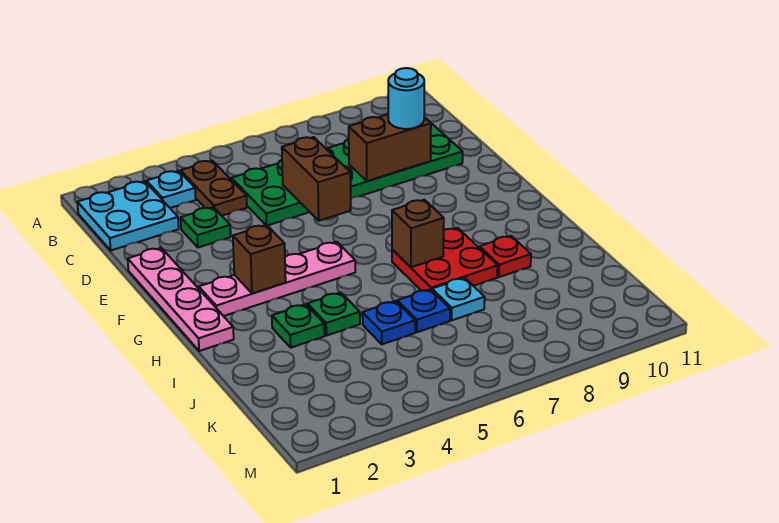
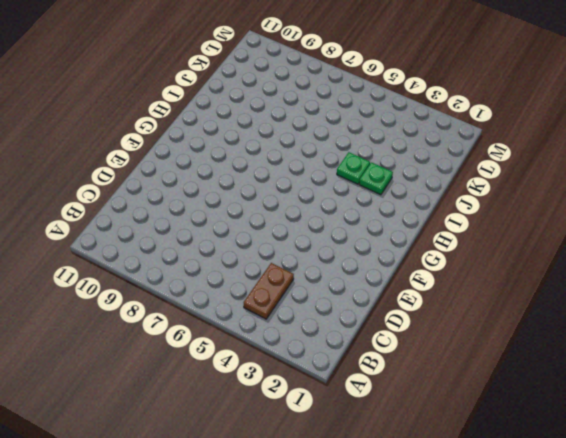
none -> cyan plate B1:C2 level 1
none -> cyan plate B3 level 1
none -> green plate C5:D10 level 1

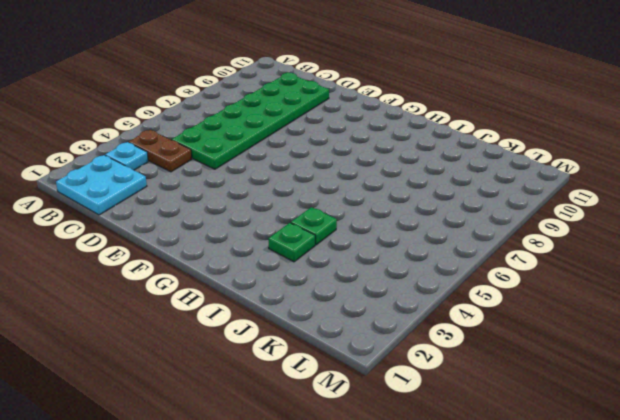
none -> green plate D3 level 1
none -> pink plate E1:H1 level 1
none -> pink plate G2:G5 level 1

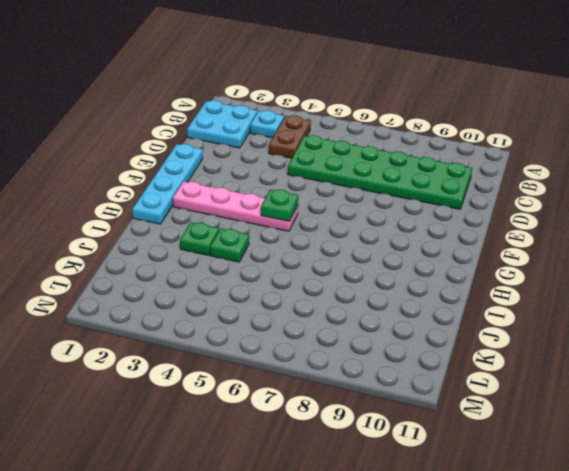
cyan plate E1:H1 level 1 -> pink plate E1:H1 level 1
green plate G5 level 2 -> green plate D3 level 1
none -> red plate H7:I8 level 1
none -> red plate I9 level 1
none -> blue plate J5 level 1

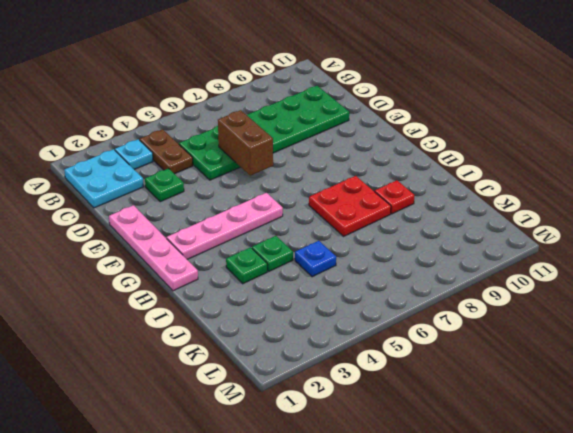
none -> blue plate J6 level 1
none -> cyan plate J7 level 1
none -> brown brick D8:D9 level 2

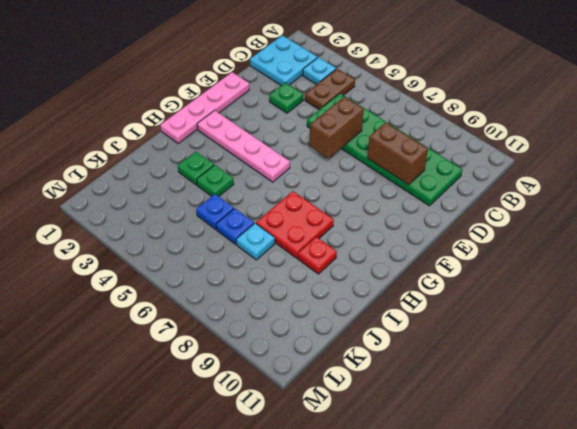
none -> brown brick G3 level 2
none -> brown brick H7 level 2
none -> cyan round brick D9 level 3

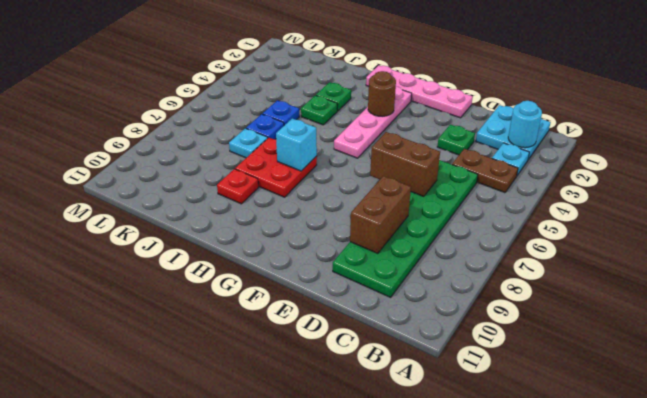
cyan round brick B2 level 2 -> cyan round brick D9 level 3
brown round brick G3 level 2 -> brown brick G3 level 2
cyan brick H7 level 2 -> brown brick H7 level 2

